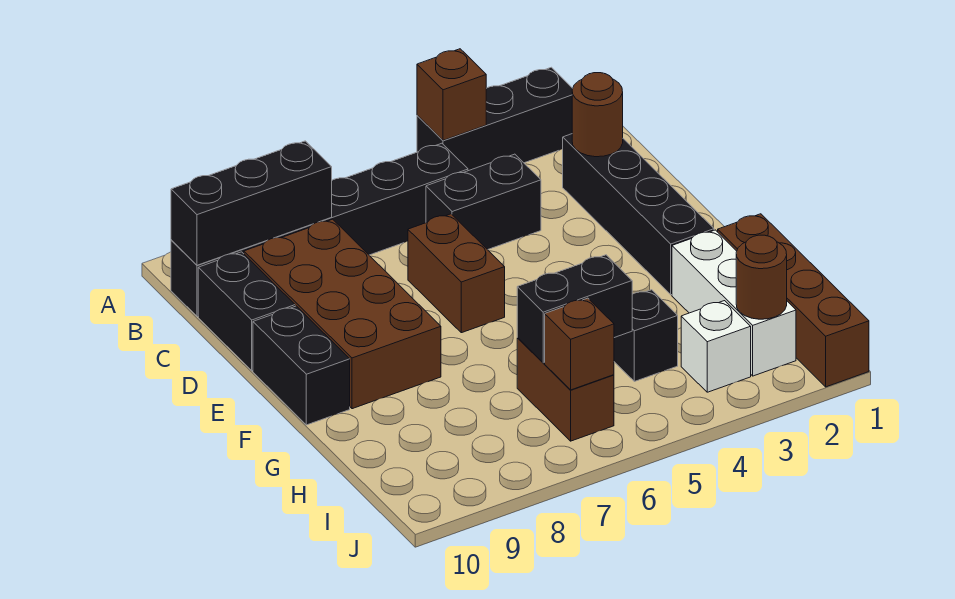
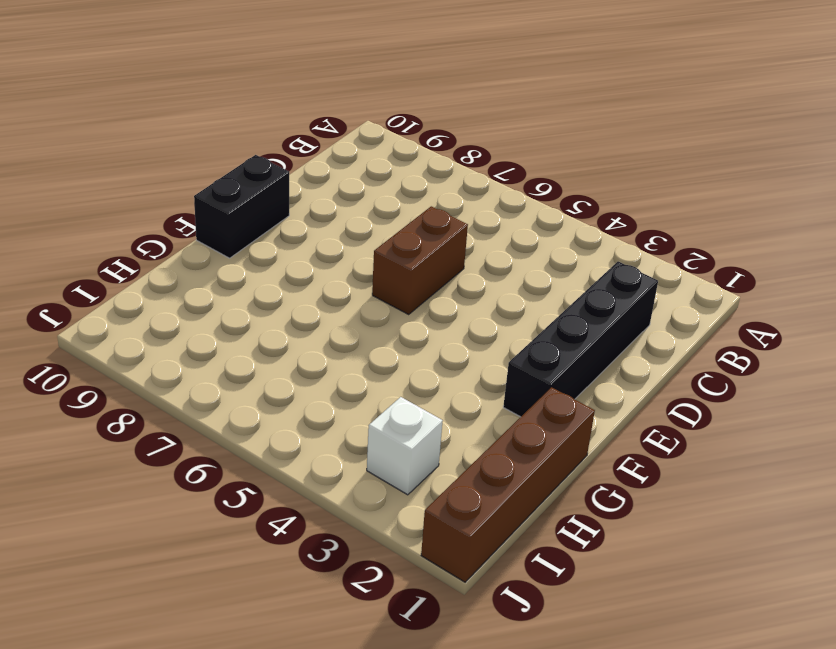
none -> black brick A2:A4 level 1
none -> black brick B5:B10 level 1
none -> black brick C4:C5 level 1

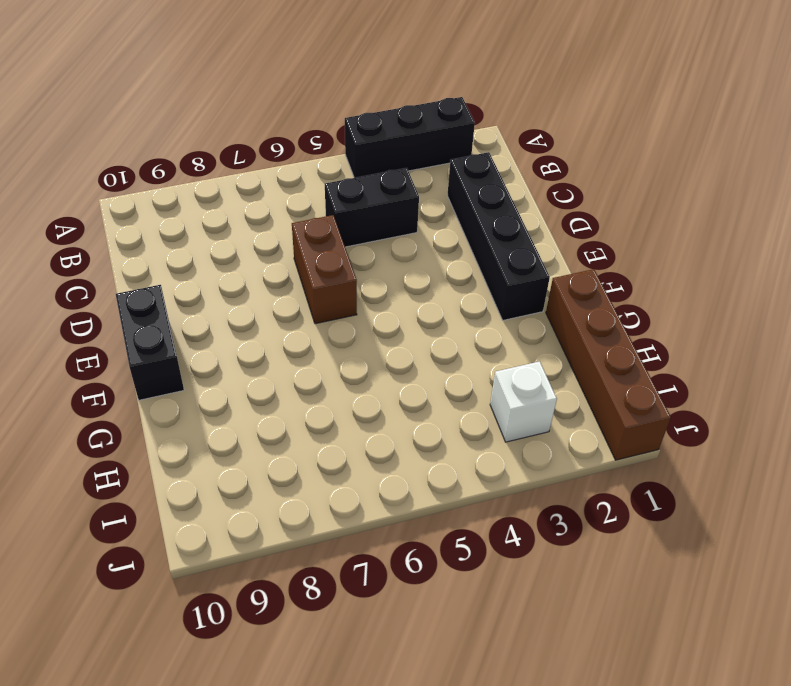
none -> black brick B5:B10 level 1
none -> brown brick C8:F9 level 1
none -> black brick C10:D10 level 1

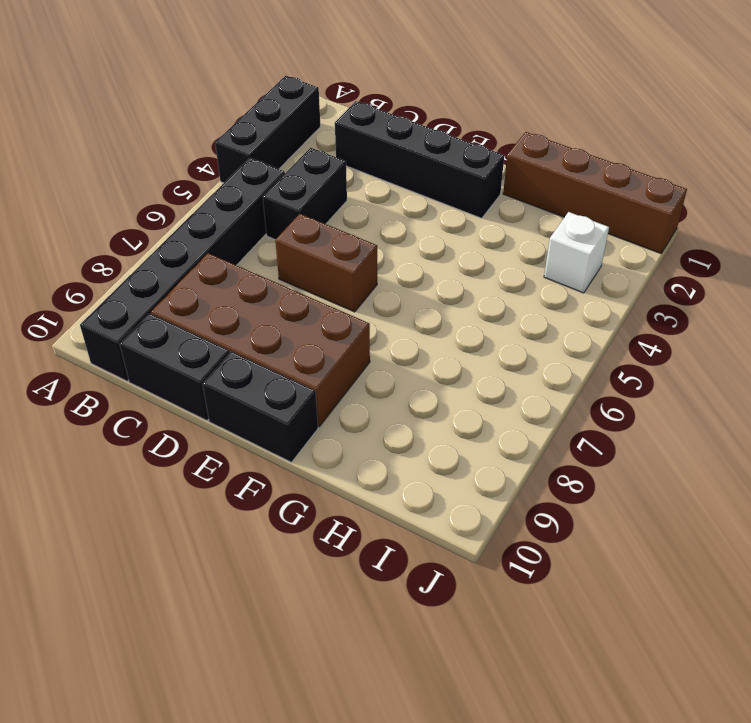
none -> white brick G2:I2 level 1
none -> black brick H4 level 1
none -> brown brick H6:I6 level 1

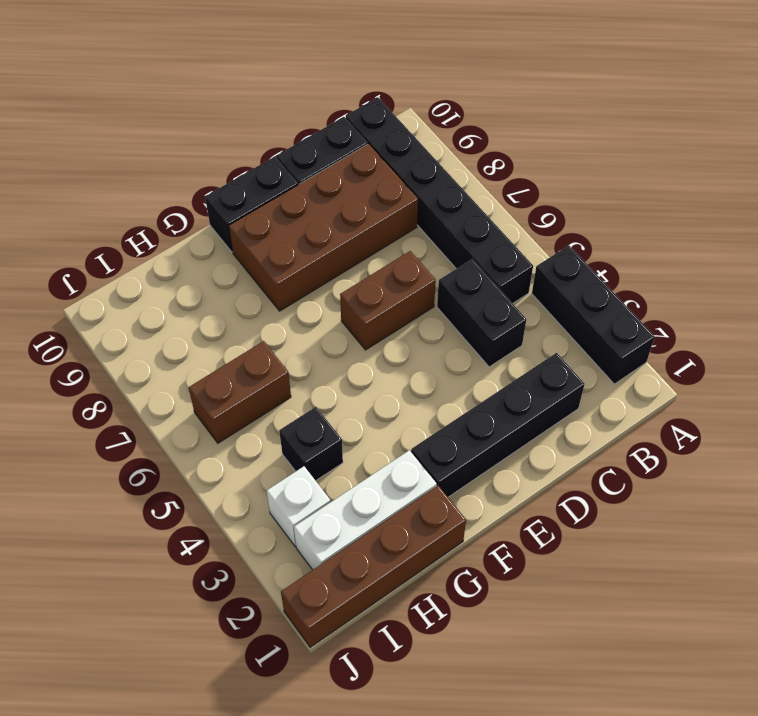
none -> brown brick A4 level 2
none -> black brick B8:B10 level 2
none -> brown round brick C2 level 2

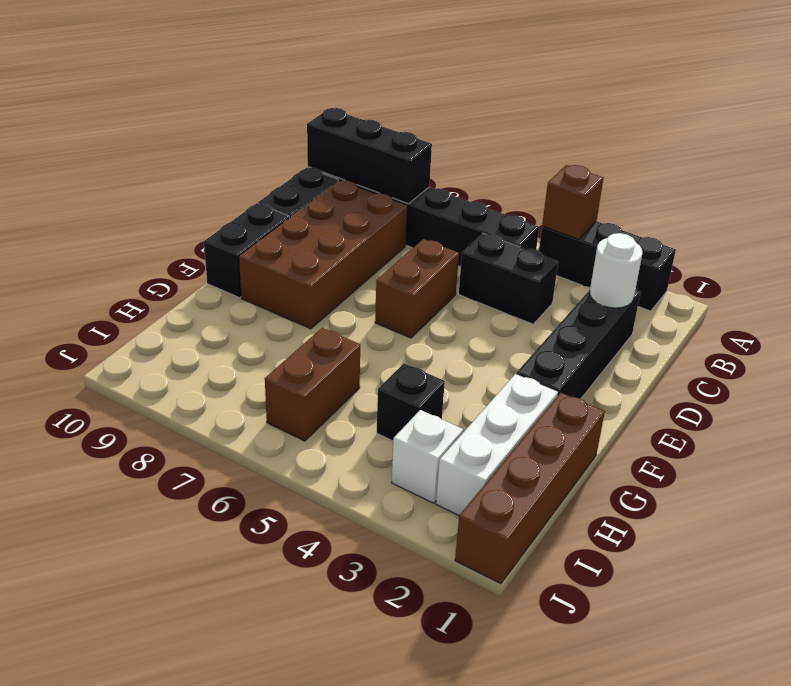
white round brick C2 level 2 -> brown round brick C2 level 2
none -> black brick H5:H6 level 2
none -> brown round brick I2 level 2
none -> brown brick I6 level 2

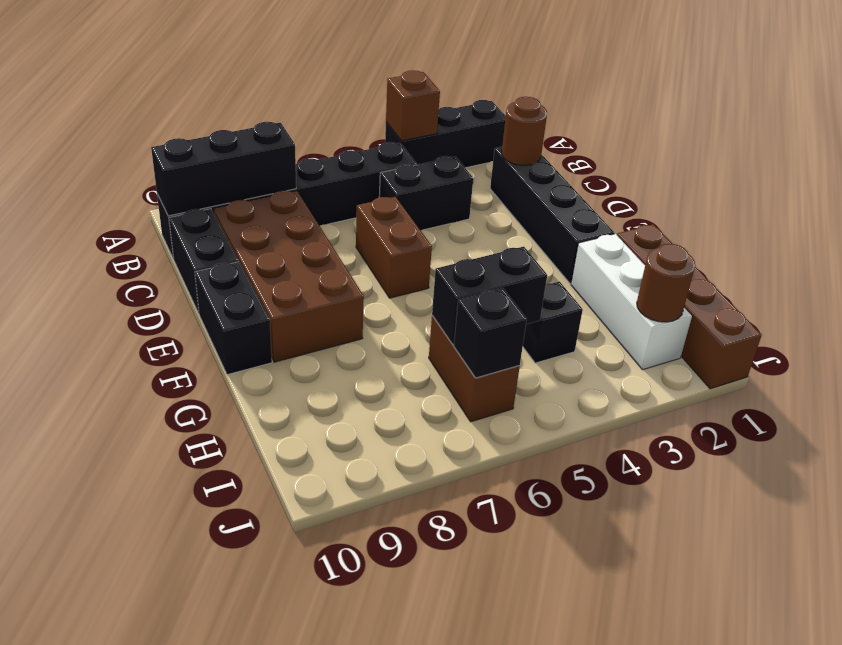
black brick I6 level 2 -> brown brick I6 level 2
none -> white brick I3 level 1

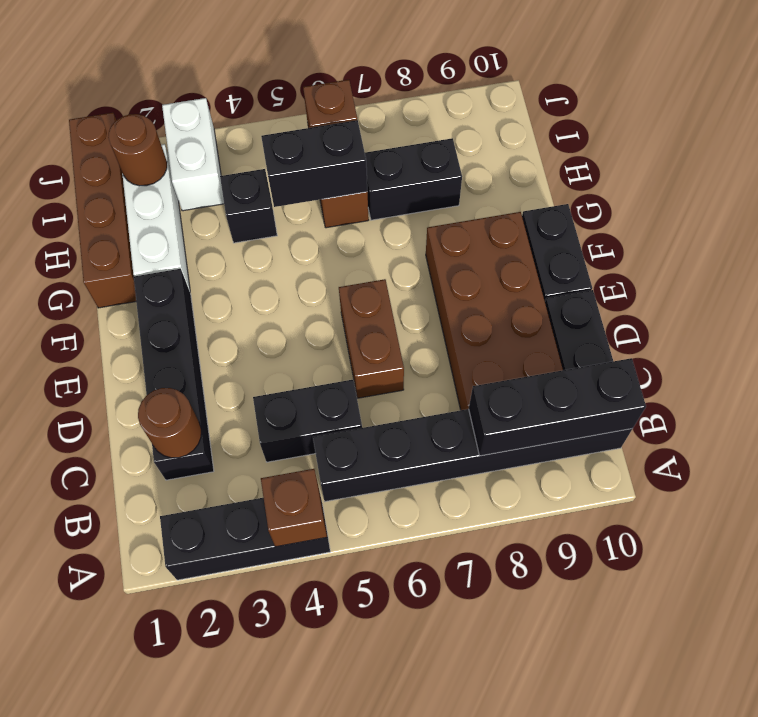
black brick H7:H8 level 1 -> none
white brick I3:J3 level 1 -> white brick I3 level 1

